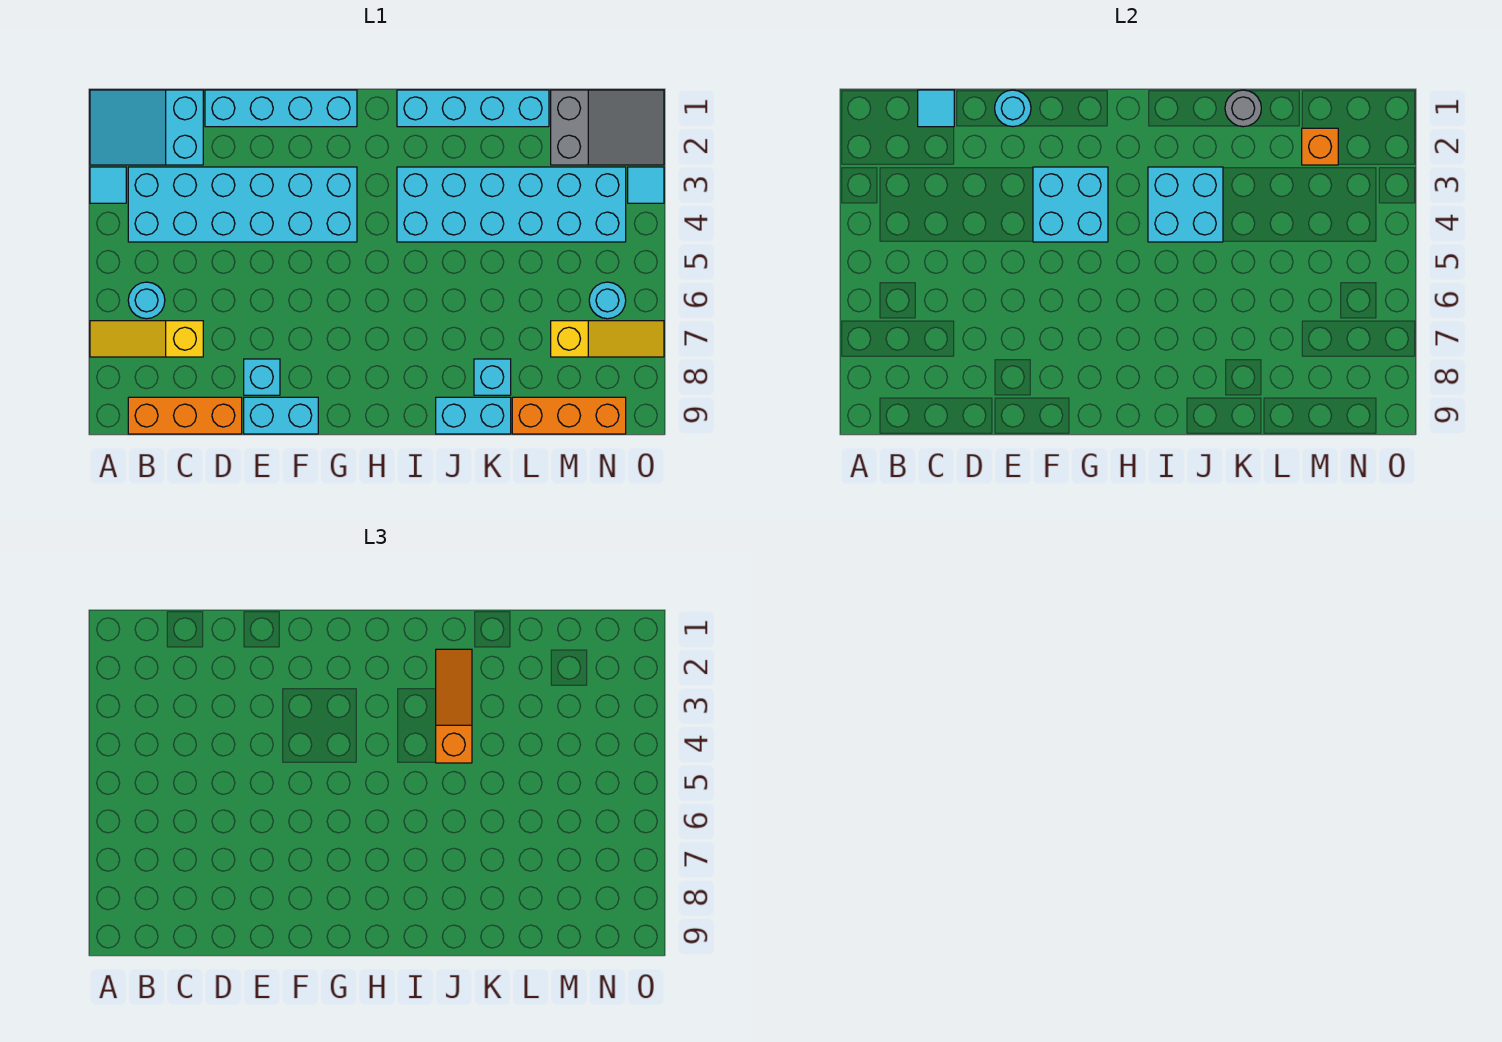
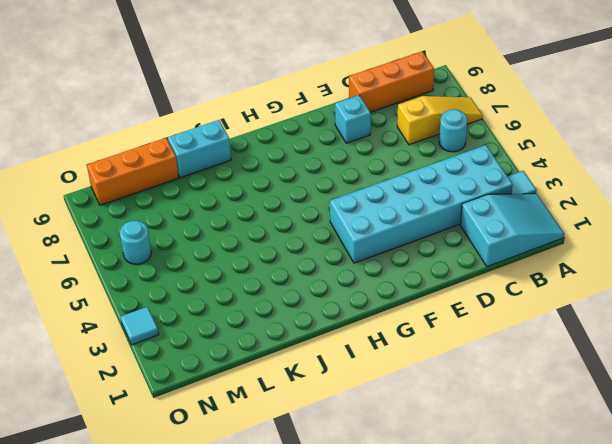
none -> cyan brick D1:G1 level 1
none -> cyan brick E9:F9 level 1
none -> cyan brick I1:L1 level 1

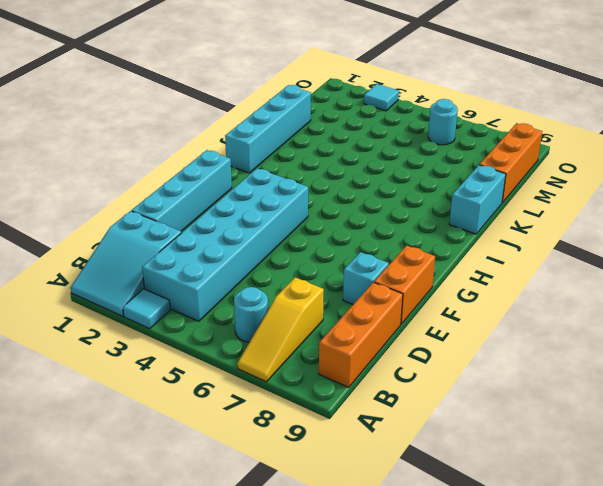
orange brick E9:F9 level 1 -> cyan brick E9:F9 level 1
none -> cyan brick I3:N4 level 1
none -> cyan brick K8 level 1
none -> grey slope M1:O2 level 1 top M

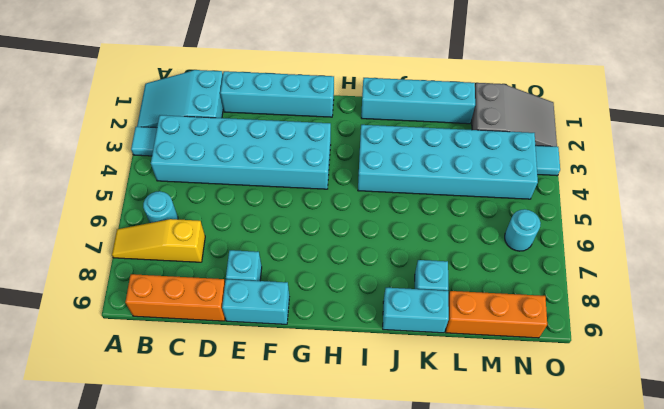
none -> yellow slope M7:O7 level 1 top M
none -> cyan tile C1 level 2
none -> cyan round brick E1 level 2

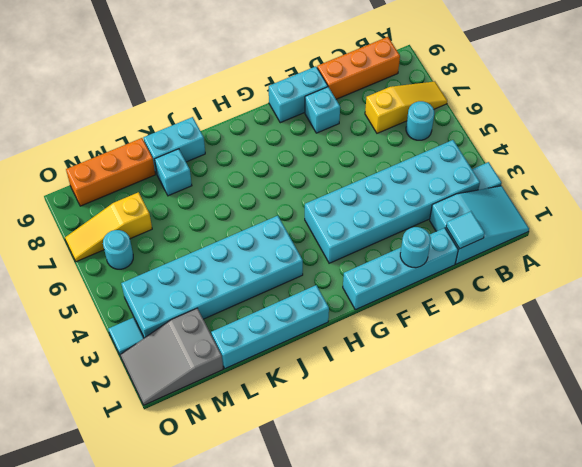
none -> cyan brick F3:G4 level 2
none -> cyan brick I3:J4 level 2
none -> grey round brick K1 level 2

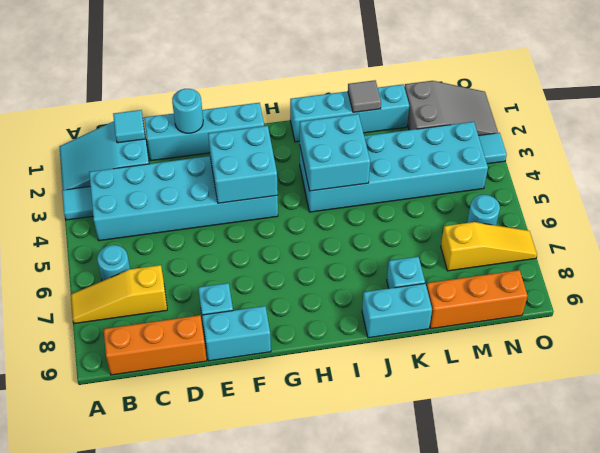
grey tile K1 level 2 -> grey round brick K1 level 2
none -> orange brick M2 level 2
none -> orange slope J2:J4 level 3 top 4

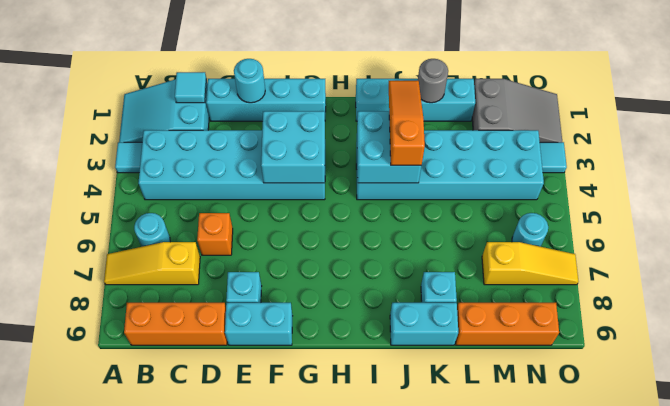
orange brick D6 level 1 -> orange brick M2 level 2

